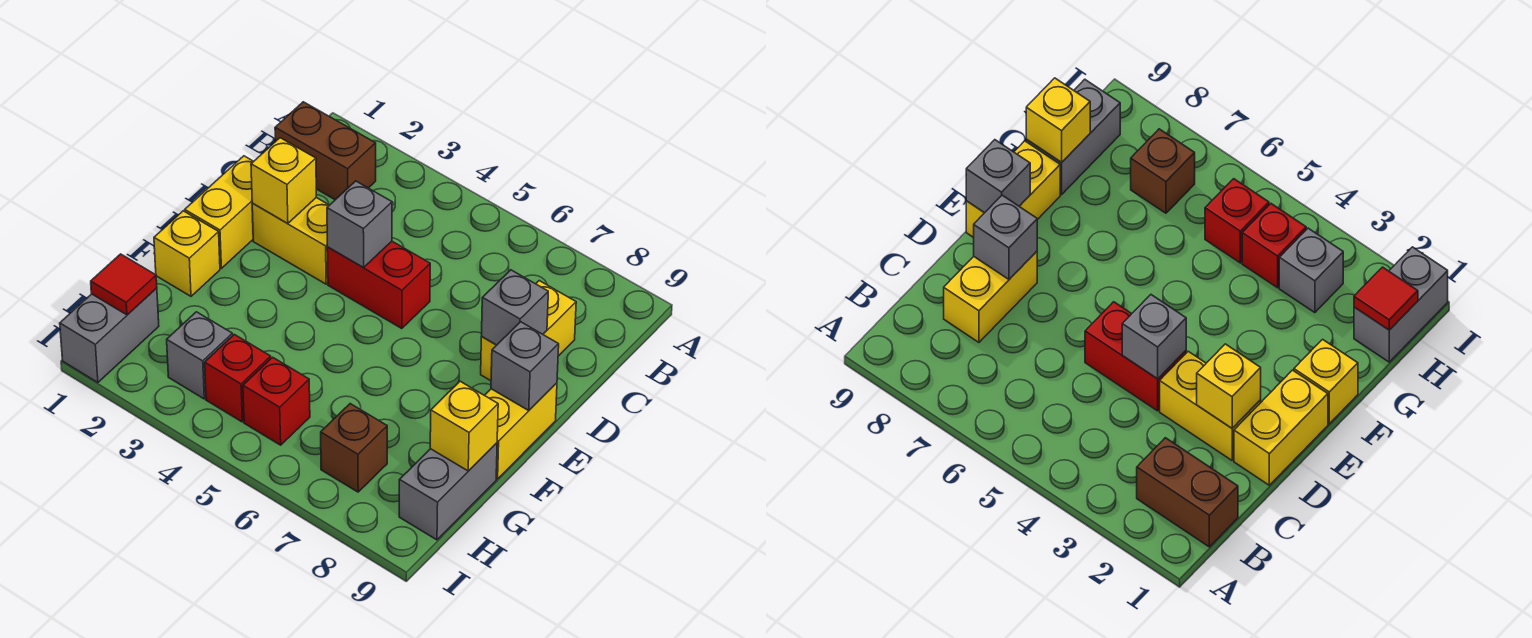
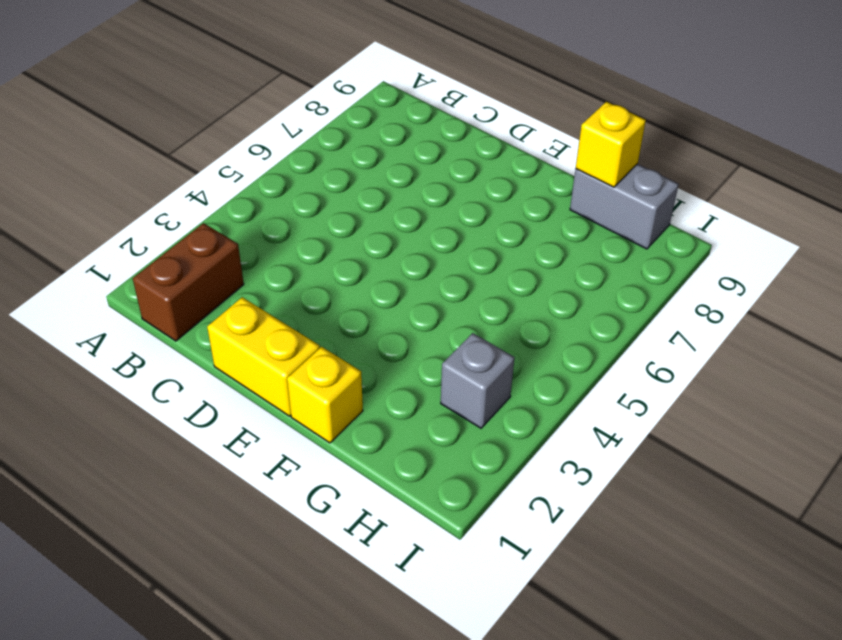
none -> yellow brick C8:D8 level 1
none -> yellow brick D2:D3 level 1
none -> red brick D4:D5 level 1

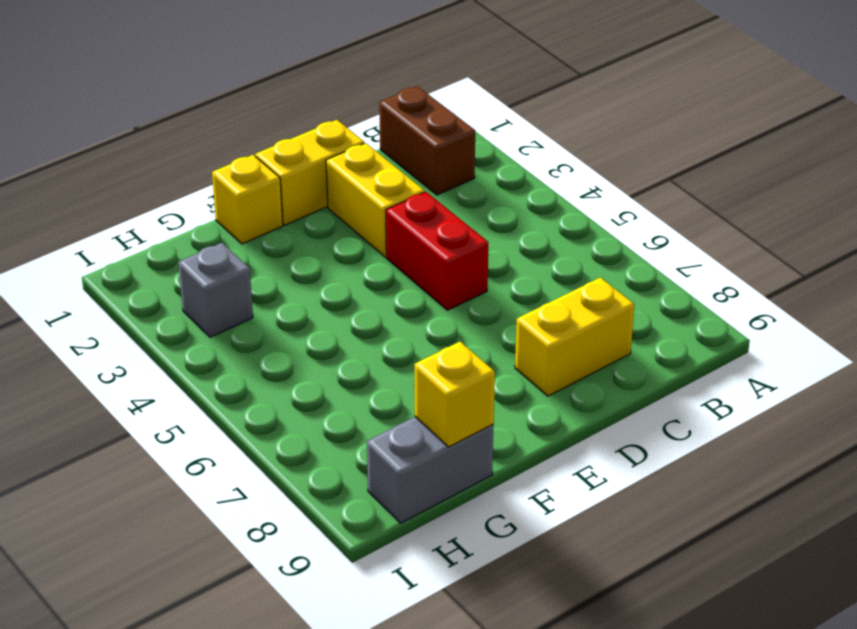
none -> yellow brick E9:F9 level 1
none -> grey brick H1:I1 level 1
none -> red brick H4 level 1

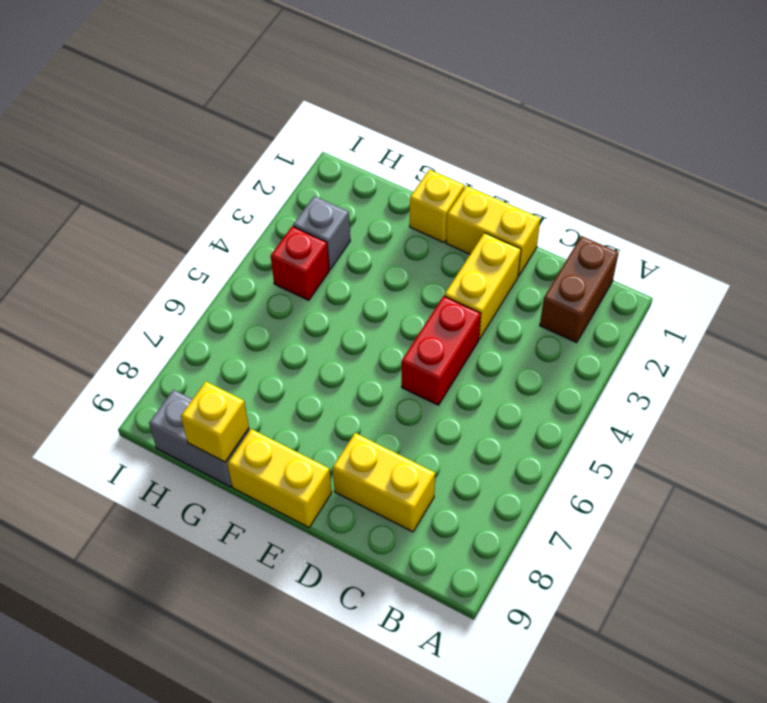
none -> grey brick H1:I1 level 1
none -> red brick H5 level 1
none -> brown brick H7 level 1

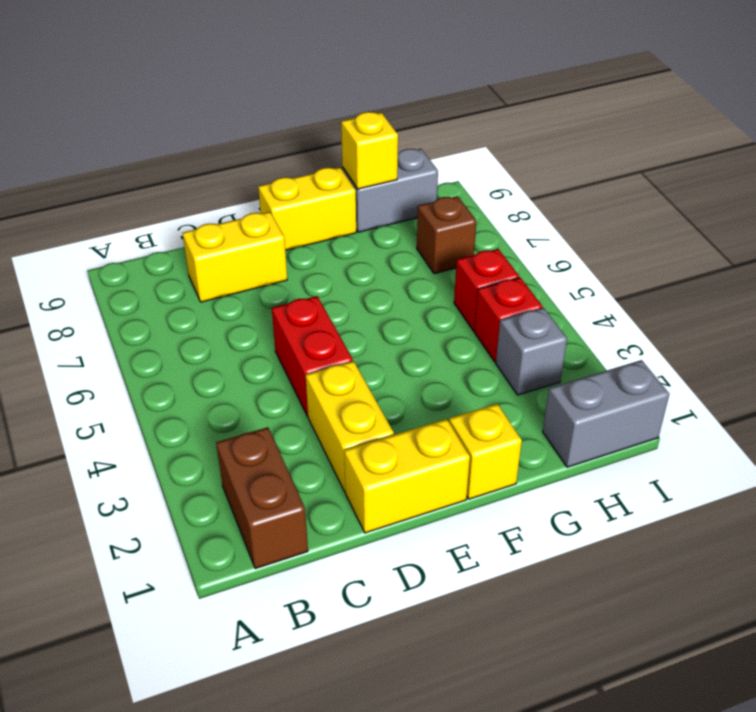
none -> yellow brick D2 level 2
none -> grey brick D4 level 2
none -> grey brick D8 level 2

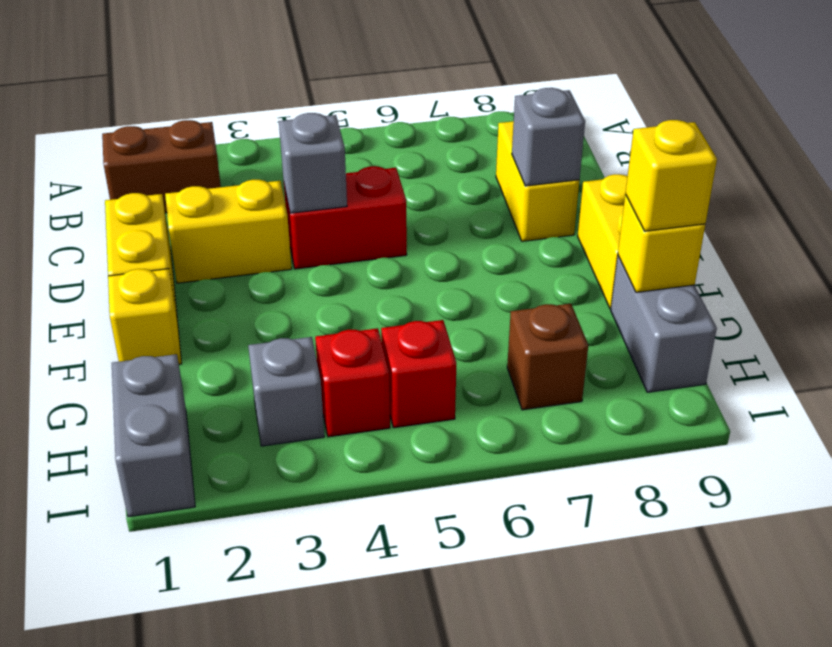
yellow brick G9 level 3 -> yellow brick D2 level 2
none -> grey brick E9 level 2
none -> red tile H1 level 2

